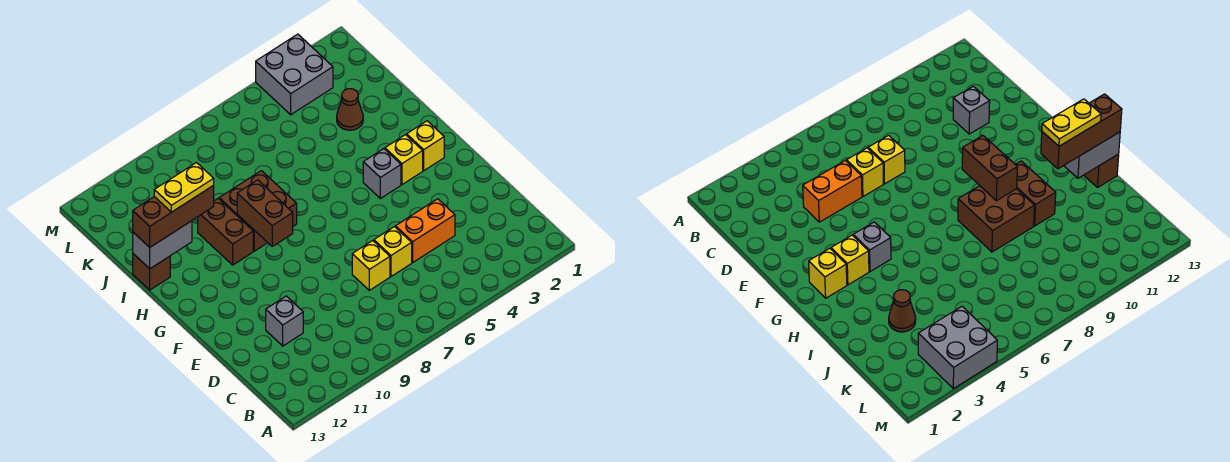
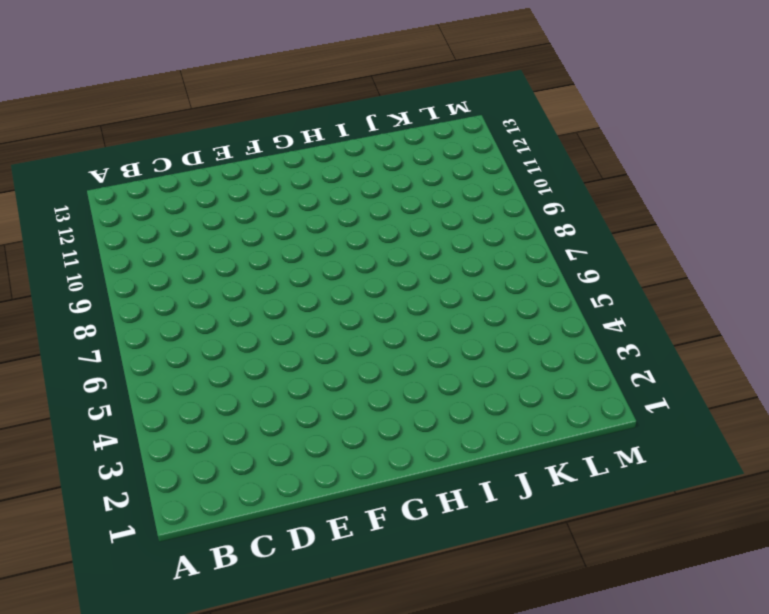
none -> orange brick D4:D5 level 1
none -> yellow brick D6 level 1
none -> yellow brick D7 level 1

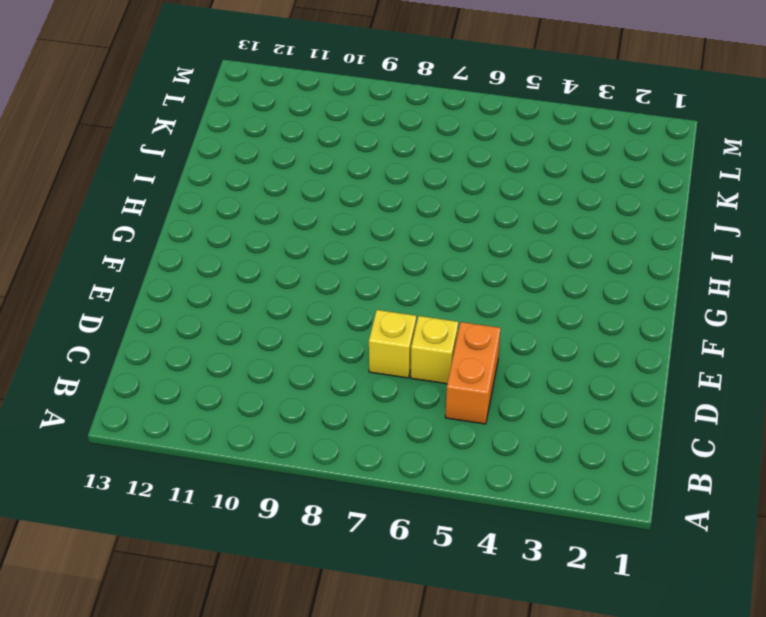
orange brick C5:D5 level 1 -> orange brick D4:D5 level 1
none -> grey brick D11 level 1
none -> yellow brick G2 level 1
none -> yellow brick G3 level 1

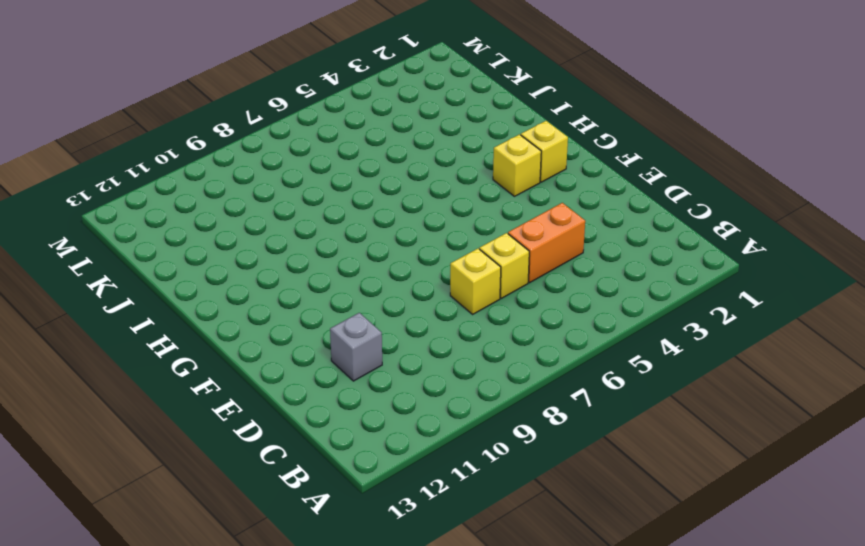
none -> grey brick G4 level 1
none -> brown brick H8:I9 level 1
none -> brown brick H10:I10 level 1

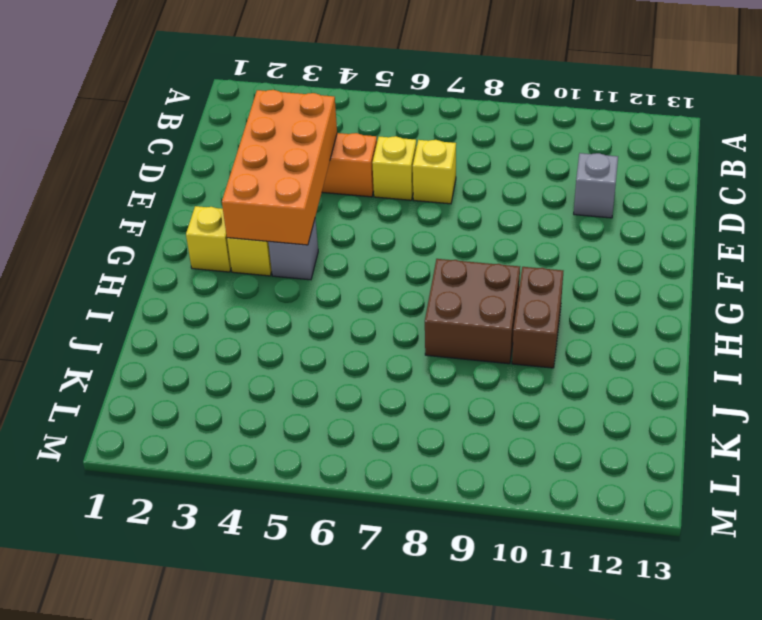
orange brick D3:G4 level 2 -> none
none -> brown brick I13 level 1
none -> brown cone J3 level 1
none -> grey brick L3:M4 level 1

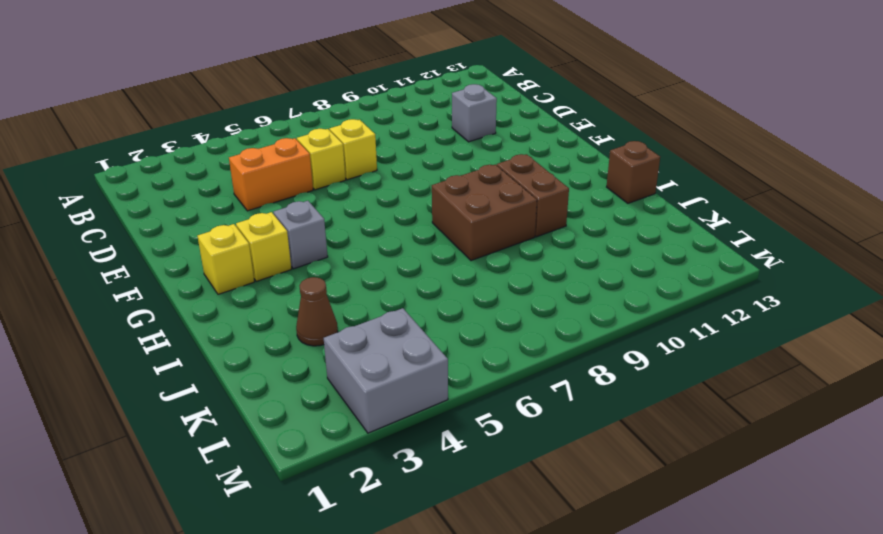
none -> brown brick G9:H9 level 2
none -> grey brick I12:I13 level 2
none -> brown brick I11:I13 level 3

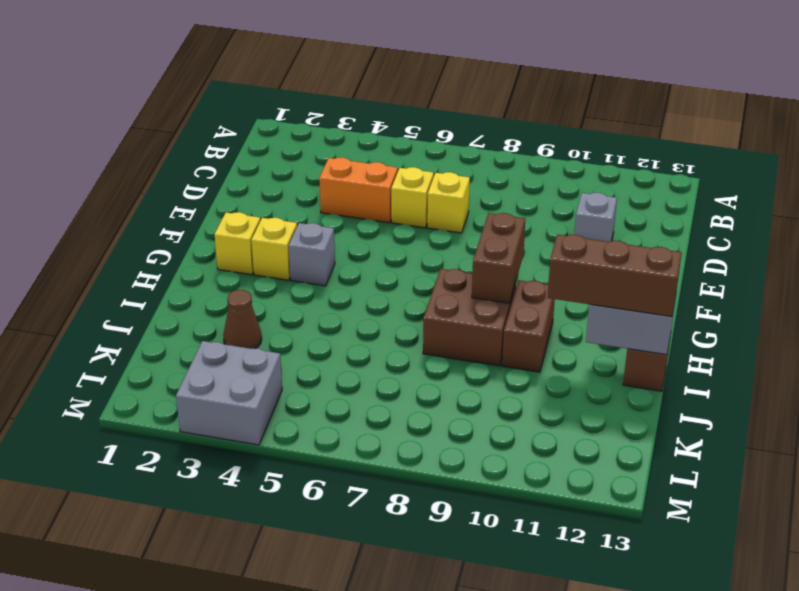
none -> yellow plate I11:I12 level 4

